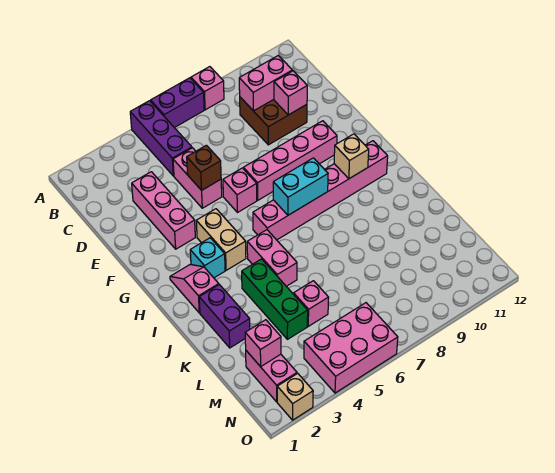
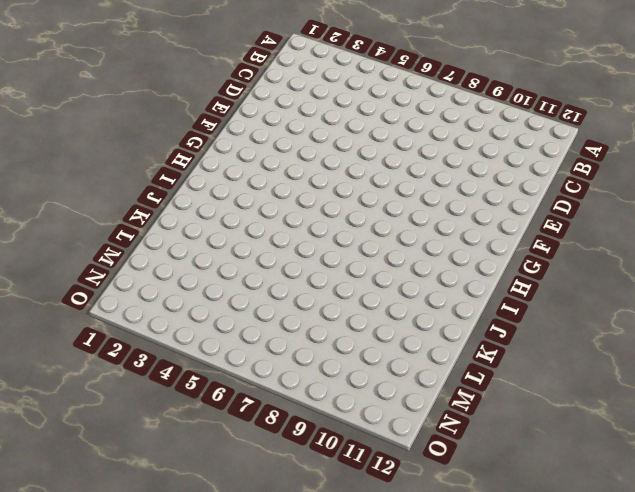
none -> purple brick A5:C5 level 1
none -> purple brick A6:A7 level 1
none -> pink brick A8 level 1

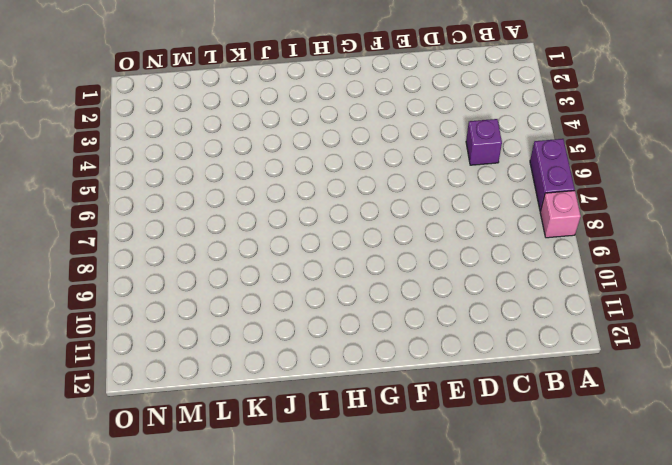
purple brick C5 level 1 -> purple brick A5:C5 level 1
none -> brown brick C9:D10 level 1
none -> pink brick D3:F3 level 1
none -> pink brick D5:E5 level 1

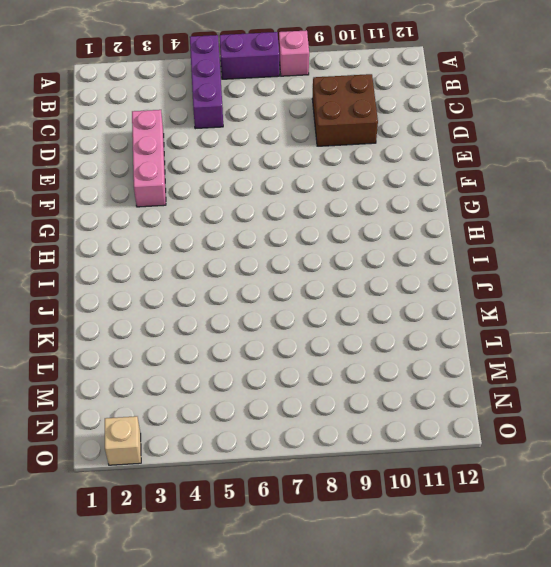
none -> pink brick D5:E5 level 1
none -> pink brick F6 level 1
none -> pink brick F7:F10 level 1

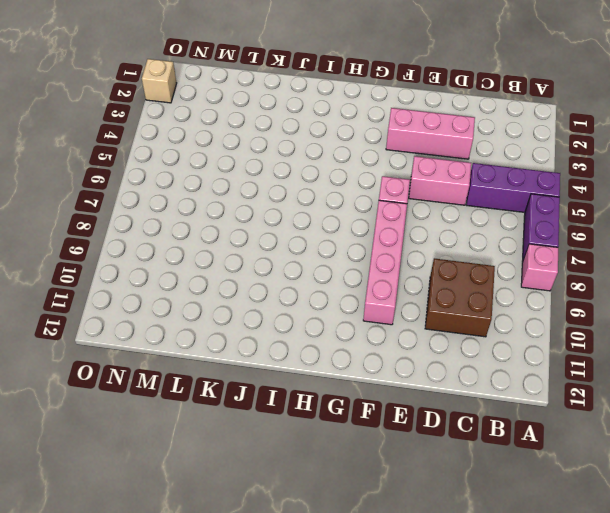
none -> tan brick G4:H4 level 1
none -> pink slope H2:I2 level 1 top I
none -> cyan brick H3 level 1

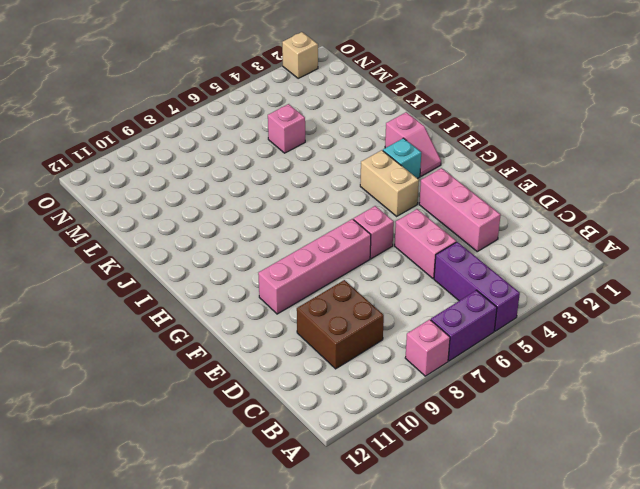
none -> pink brick H6:H11 level 1
none -> pink brick I5:J5 level 1
none -> purple brick J2:K2 level 1

